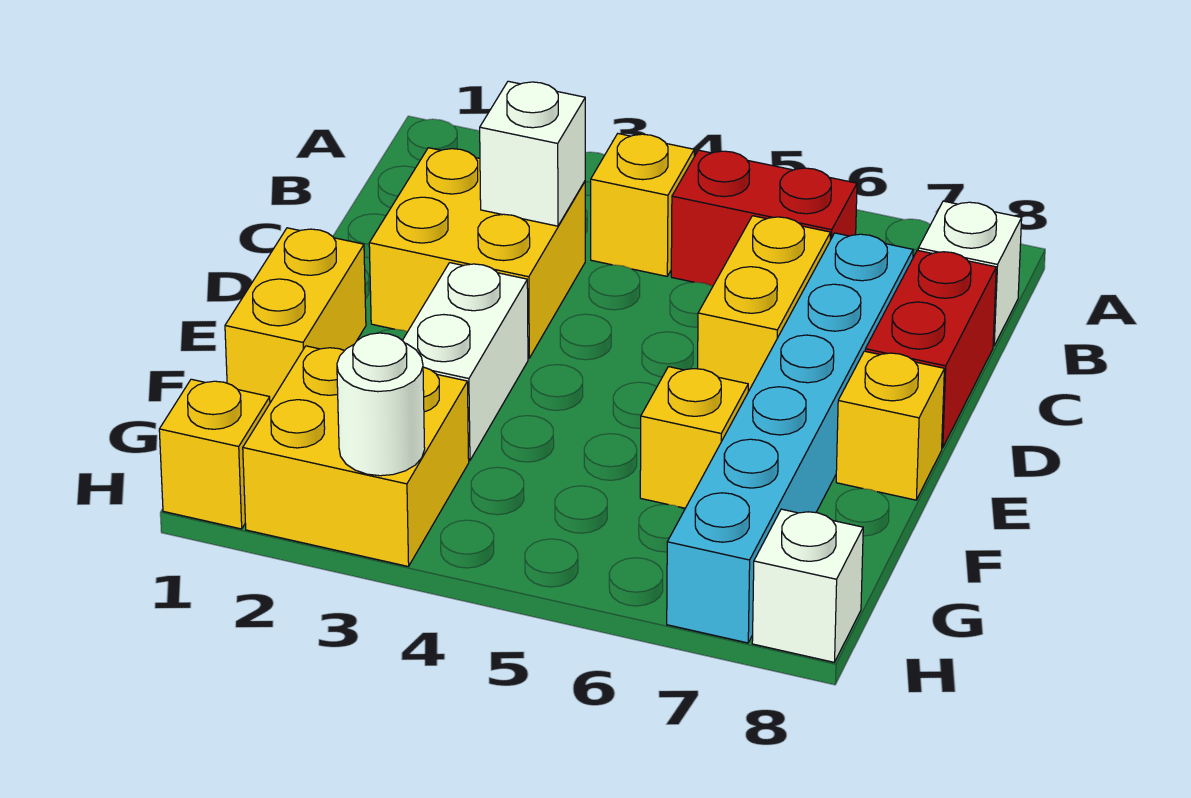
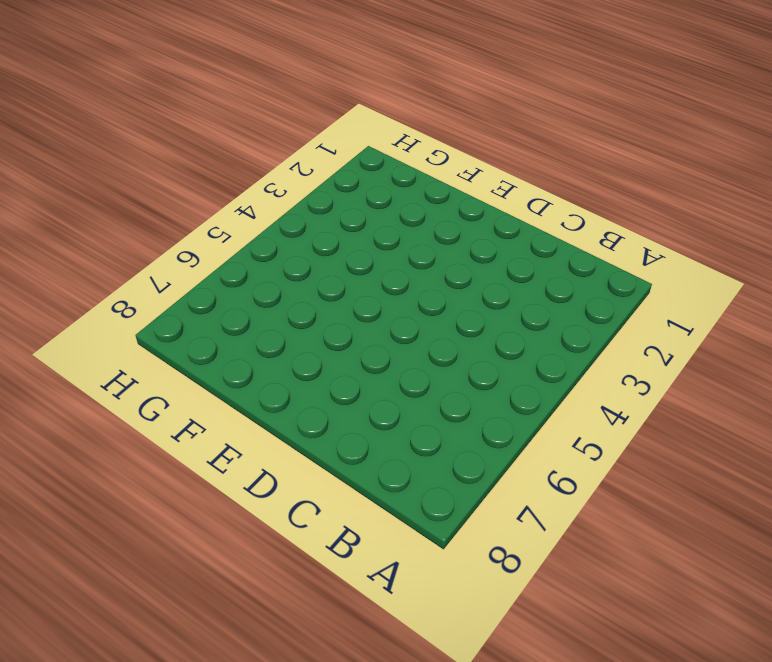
none -> yellow brick B4 level 1
none -> red brick B5:B6 level 1
none -> white brick B8 level 1

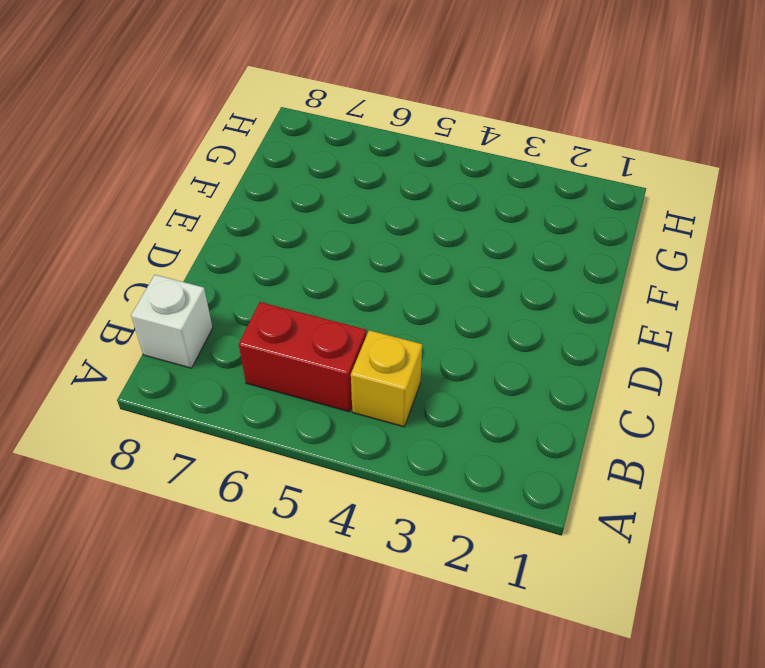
none -> yellow brick C2:D3 level 1
none -> yellow brick C6:D6 level 1
none -> cyan brick C7:H7 level 1

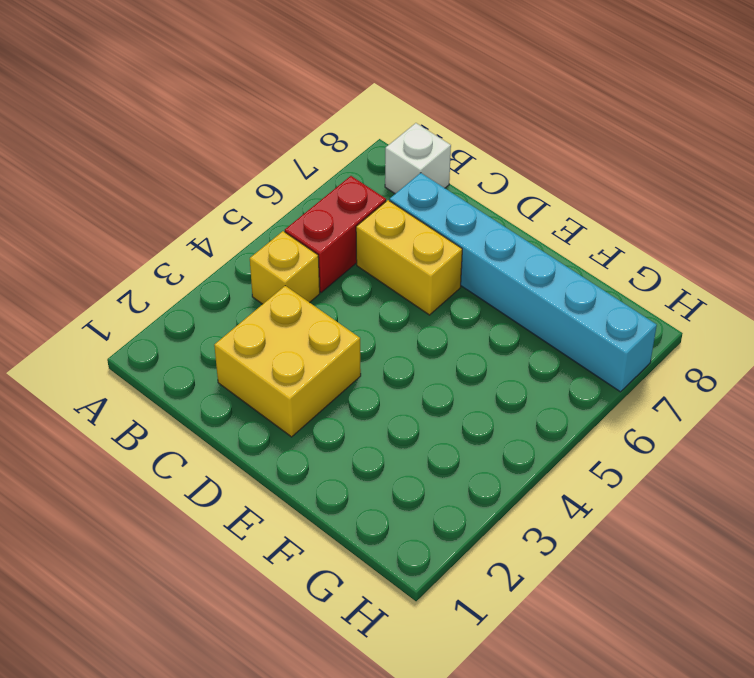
none -> red brick C8:D8 level 1
none -> yellow brick E1:F1 level 1
none -> white brick E3:F3 level 1

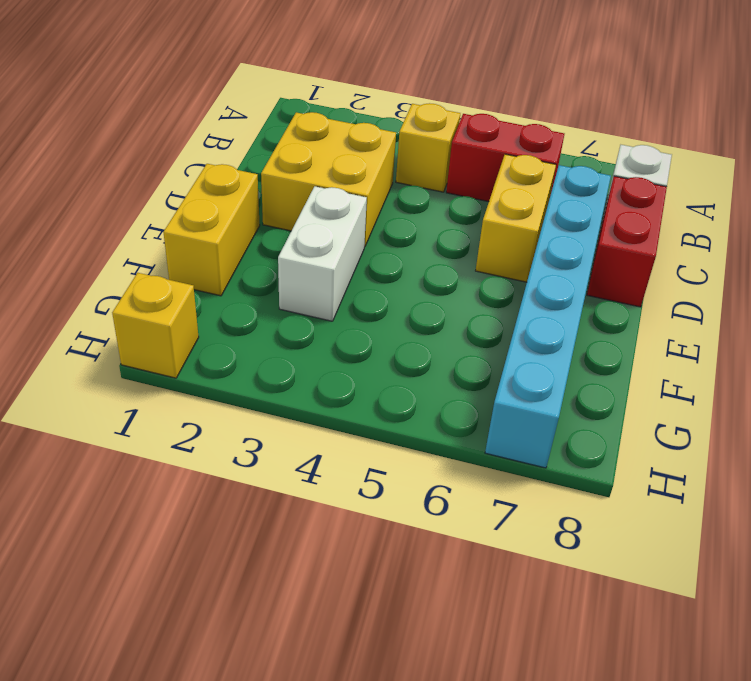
none -> yellow brick E8 level 1
none -> yellow brick F6 level 1
none -> yellow brick G2:H3 level 1

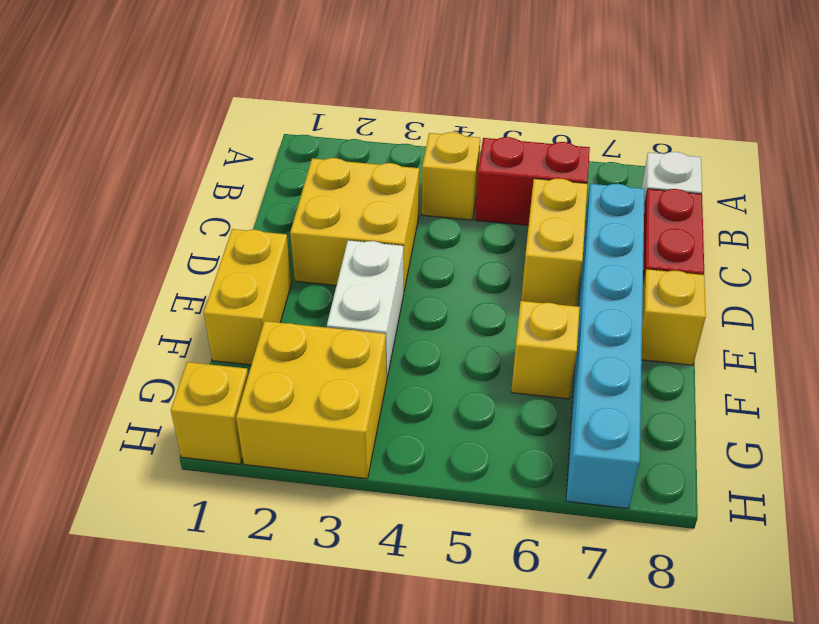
none -> white brick H8 level 1
none -> white brick C3 level 2
none -> white round brick H3 level 2

